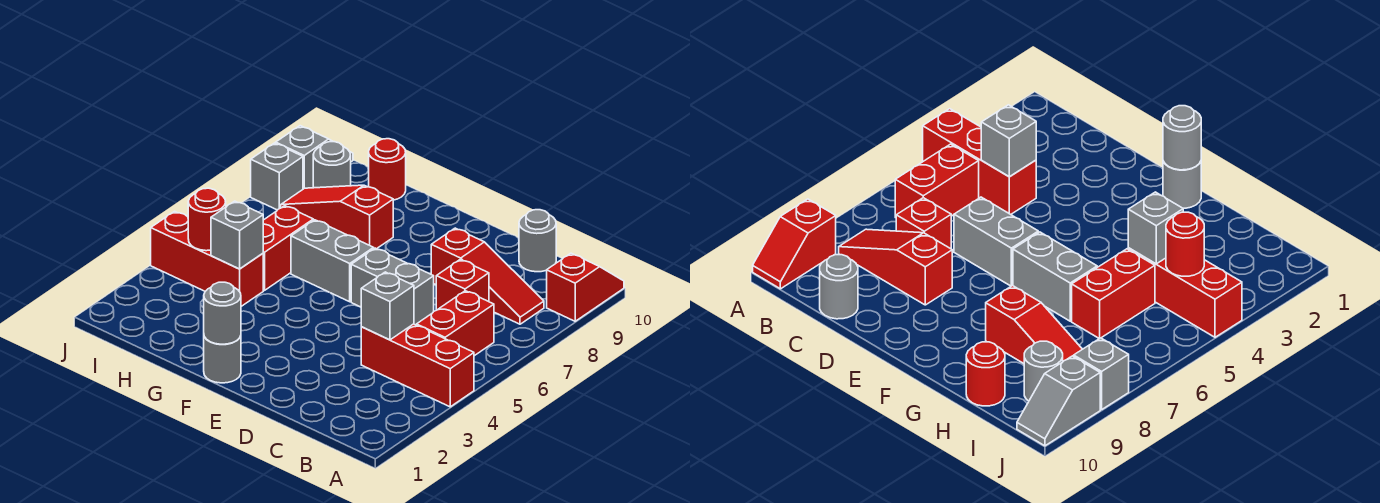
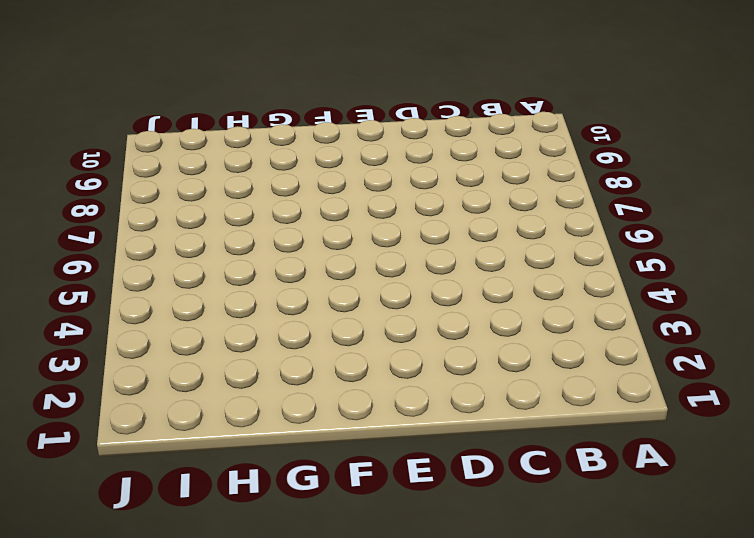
none -> red brick A4:C4 level 1
none -> red slope A9:A10 level 1 top 9
none -> red brick B5:B6 level 1

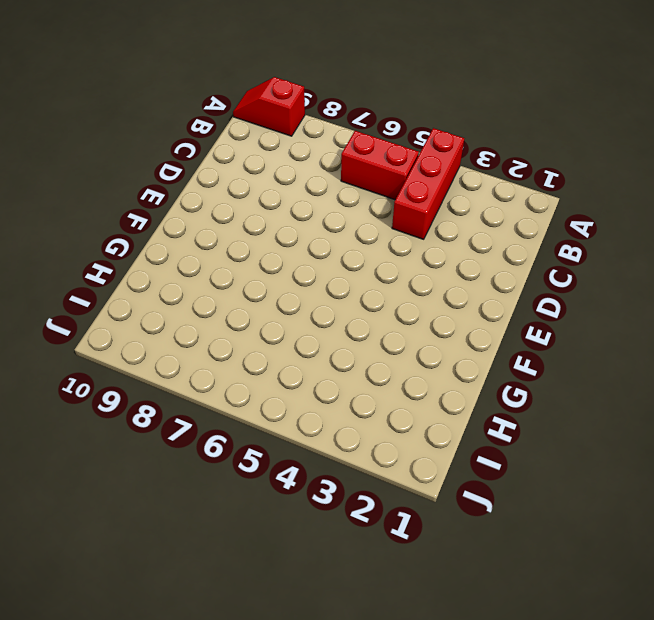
none -> red slope B8:D8 level 1 top D
none -> red brick C7 level 1
none -> grey round brick C10 level 1

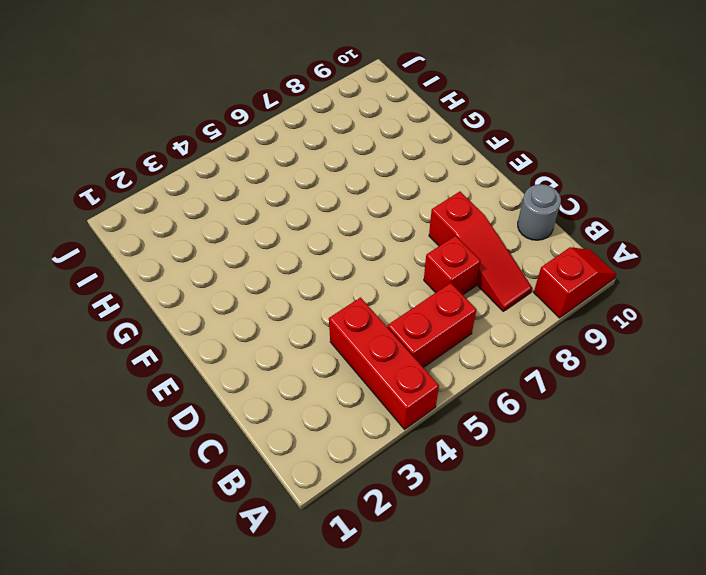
none -> grey brick D6:E6 level 1
none -> grey round brick F1 level 1
none -> grey brick F6:G6 level 1

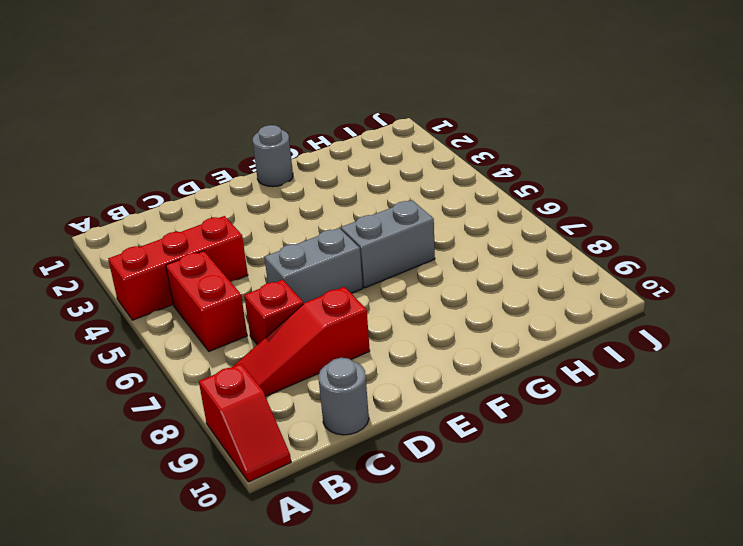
none -> red slope G8:I8 level 1 top G
none -> red brick H4:J4 level 1
none -> red brick H5:H6 level 1

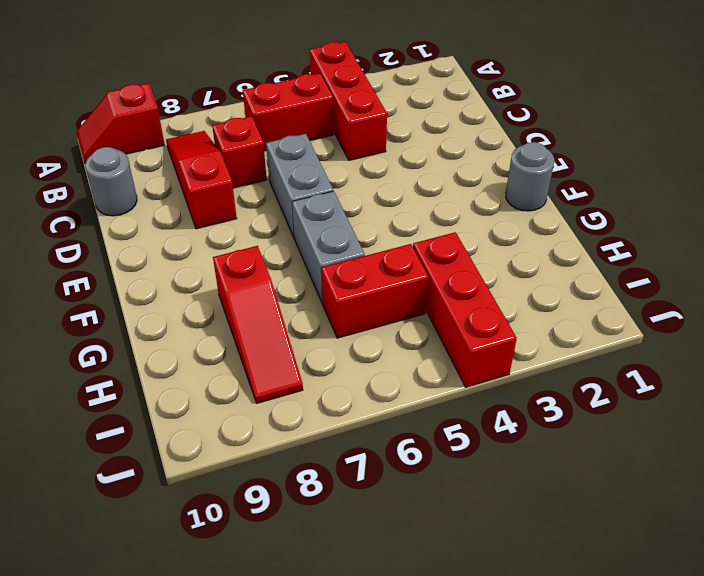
none -> red round brick H10 level 1
none -> grey round brick I9 level 1
none -> grey brick J8 level 1

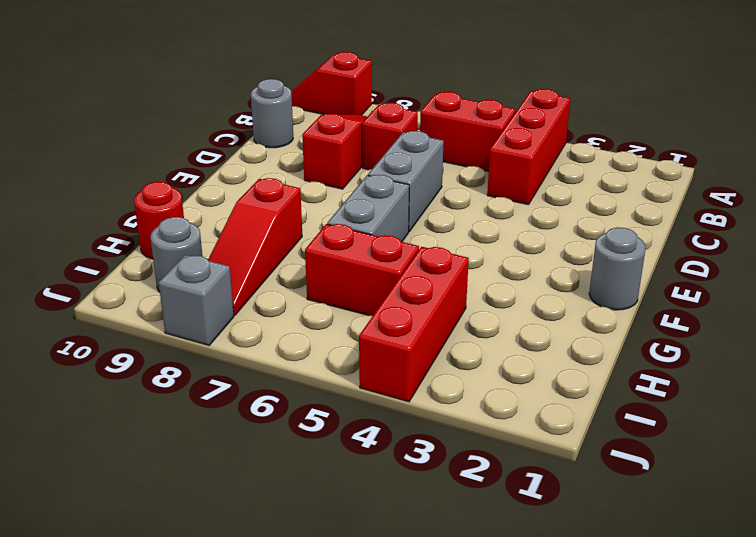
none -> grey slope J9:J10 level 1 top 9
none -> grey brick C4 level 2
none -> grey round brick F1 level 2

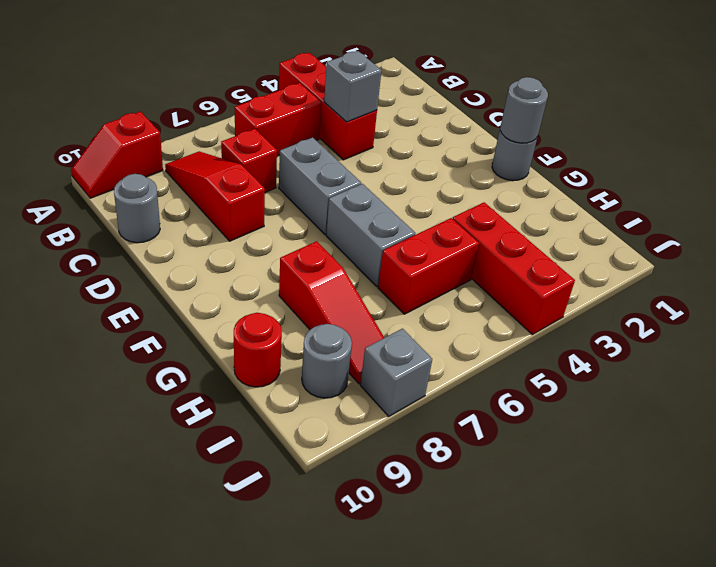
none -> grey slope J9:J10 level 1 top 9
none -> grey brick H4 level 2
none -> red round brick I4 level 2

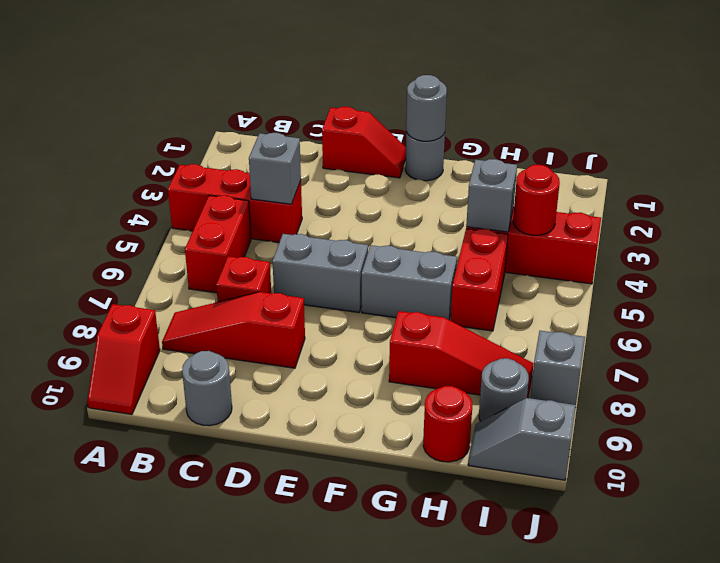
red slope D1:E1 level 1 top D -> none
grey slope I10:J10 level 1 top J -> grey slope J9:J10 level 1 top 9

